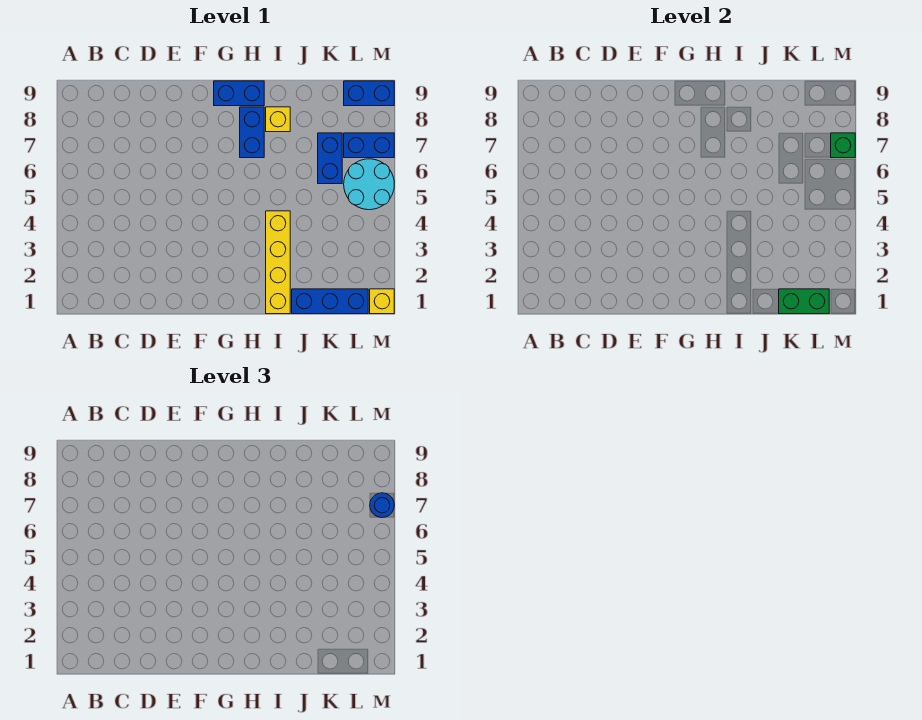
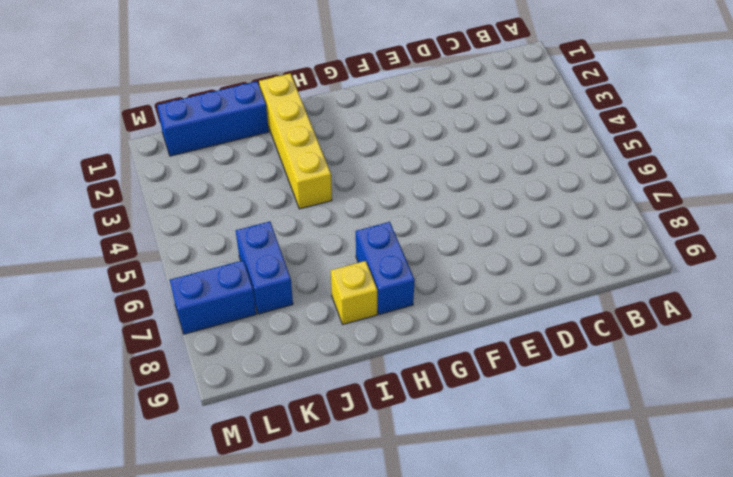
none -> blue brick G9:H9 level 1
none -> cyan round brick L5:M6 level 1
none -> blue brick L9:M9 level 1

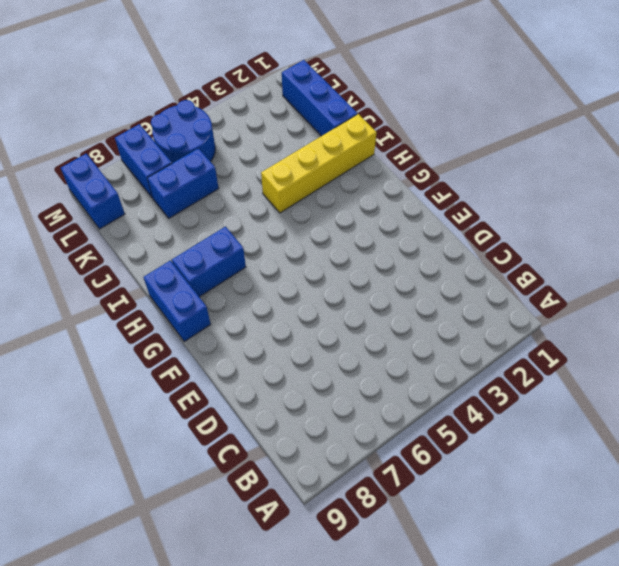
blue round brick L5:M6 level 1 -> cyan round brick L5:M6 level 1
none -> yellow brick I8 level 1
none -> yellow brick M1 level 1
none -> green brick K1:L1 level 2

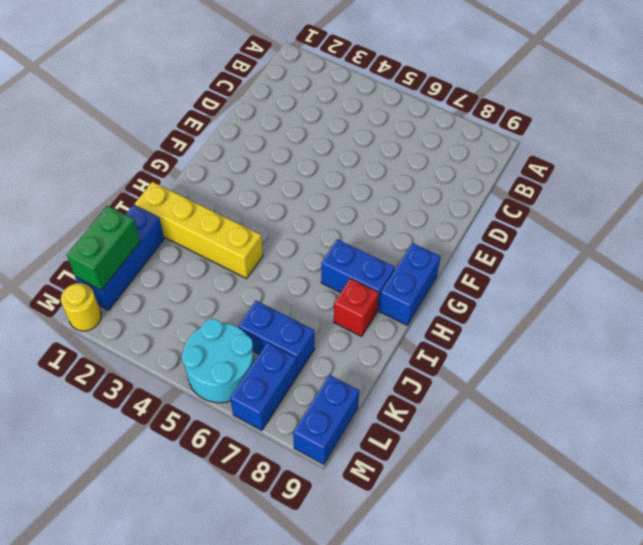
red brick I8 level 1 -> yellow brick I8 level 1
yellow round brick M1 level 1 -> yellow brick M1 level 1
none -> green brick M7 level 2
none -> blue round brick M7 level 3

